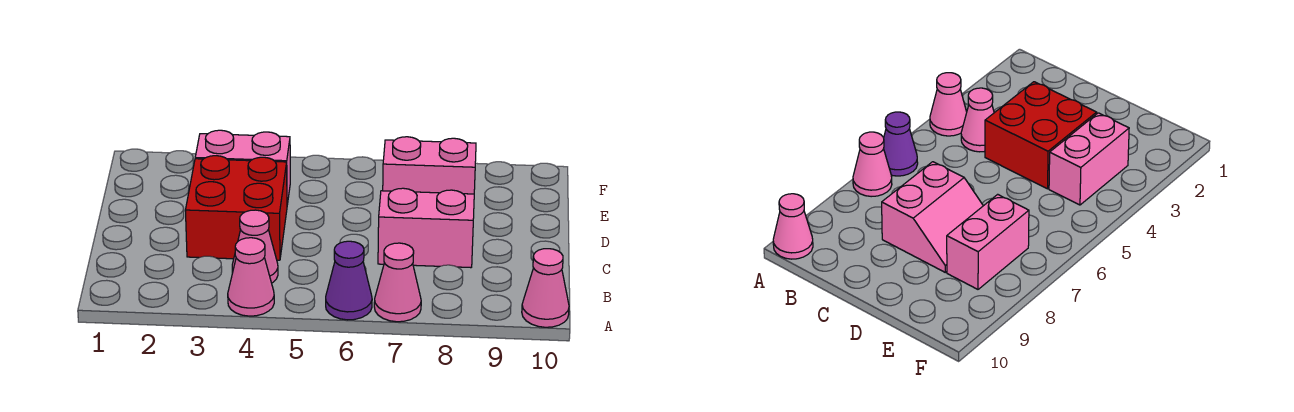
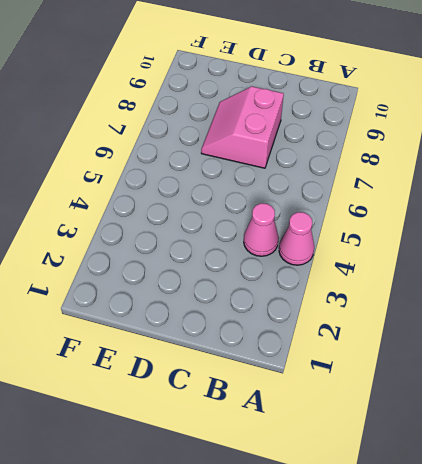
none -> purple cone A6 level 1
none -> pink cone A7 level 1

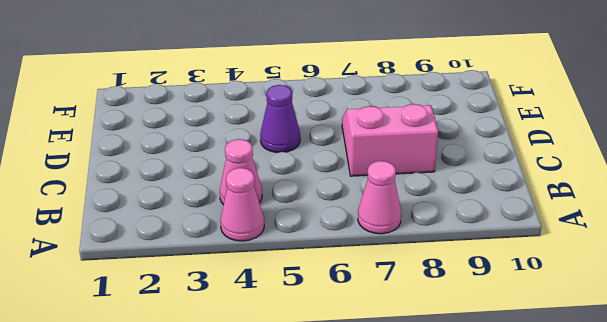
purple cone D5 level 1 -> purple cone A6 level 1
none -> pink cone A10 level 1
none -> red brick C3:D4 level 1

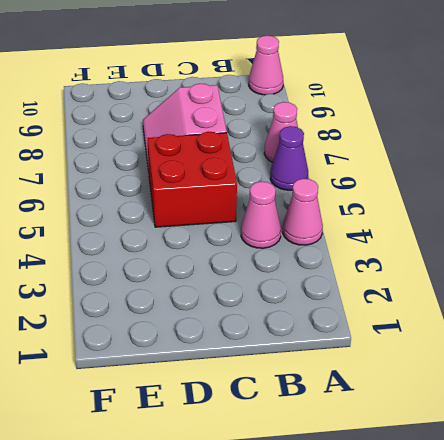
red brick C5:D6 level 1 -> red brick C3:D4 level 1
none -> pink brick E3:E4 level 1
none -> pink brick E7:E8 level 1

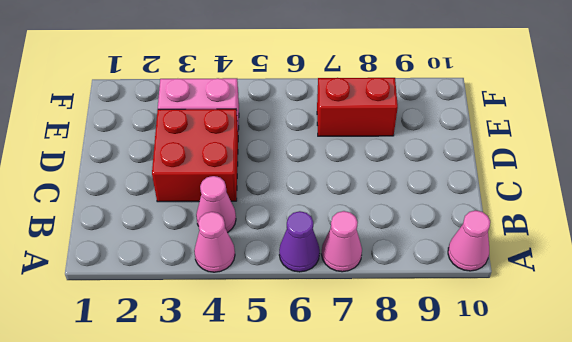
red brick E7:E8 level 1 -> pink brick E7:E8 level 1
none -> pink slope C7:D8 level 1 top C

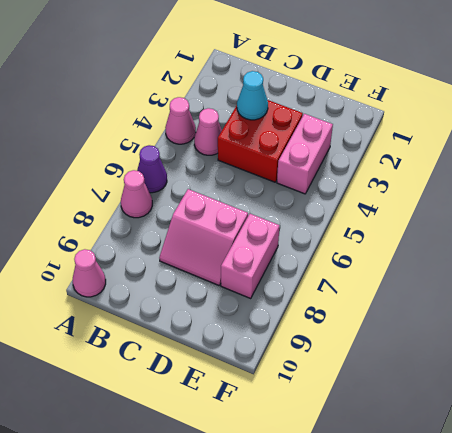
cyan cone C3 level 2 -> none
pink slope C7:D8 level 1 top 7 -> pink slope C7:D8 level 1 top C

